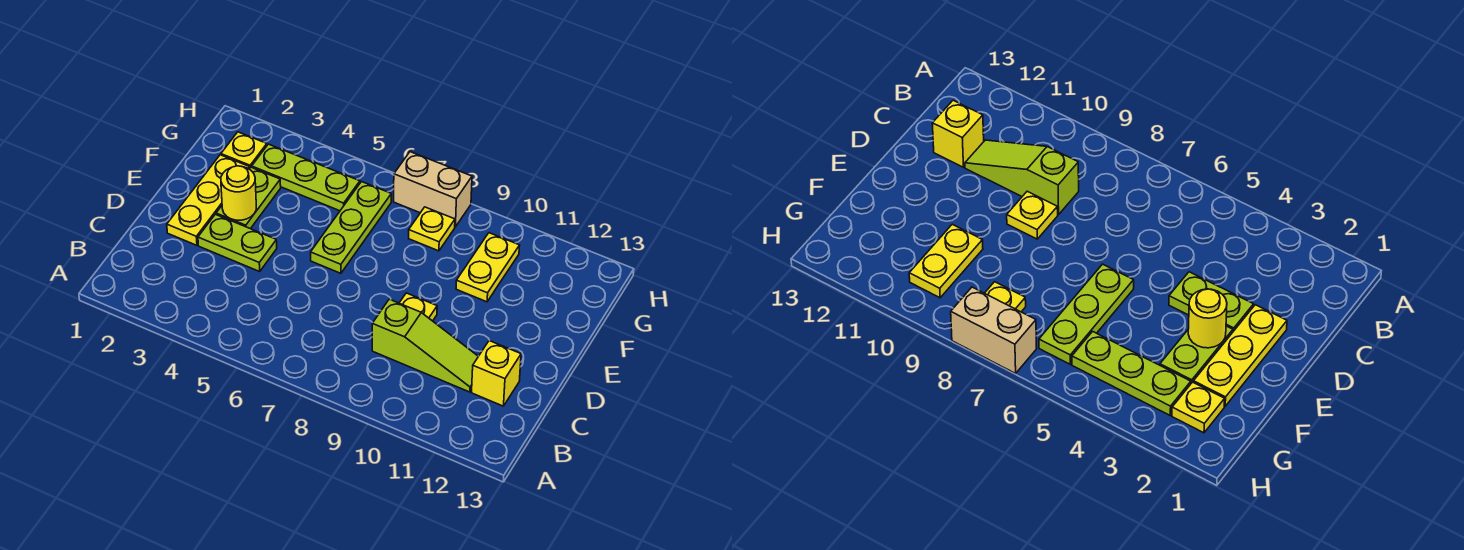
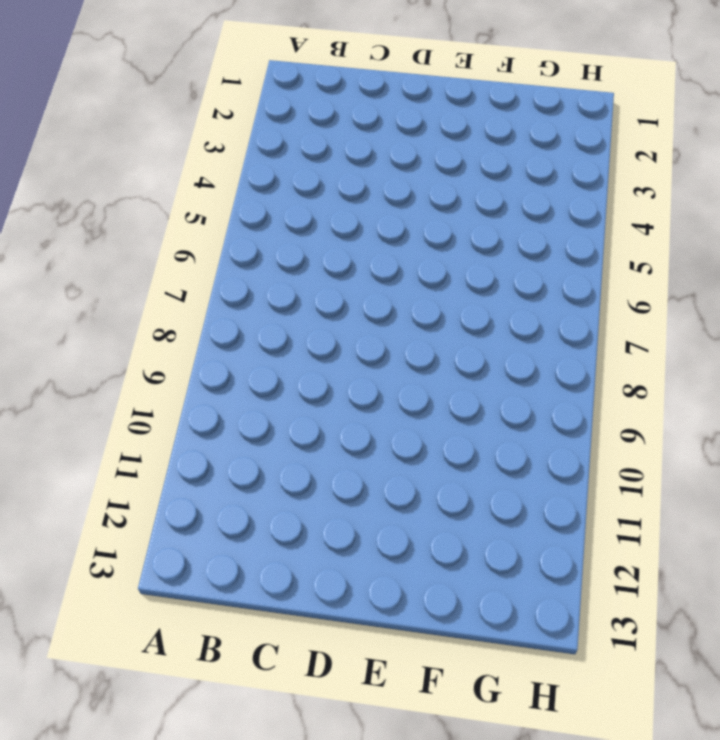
none -> lime slope C9:C11 level 1 top 9
none -> yellow brick C12 level 1
none -> yellow plate D2:F2 level 1

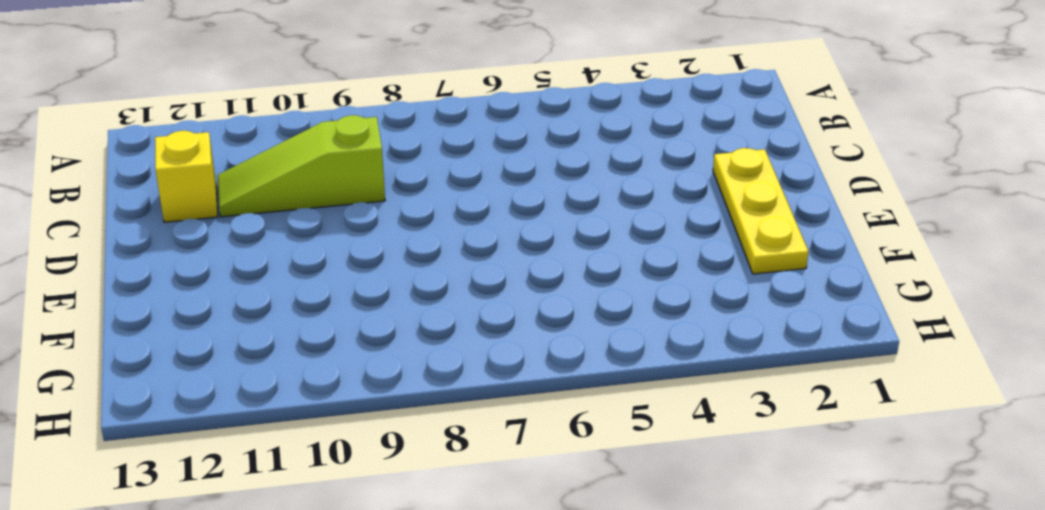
none -> lime plate D3:D4 level 1
none -> yellow plate D9 level 1
none -> lime plate E3:F3 level 1

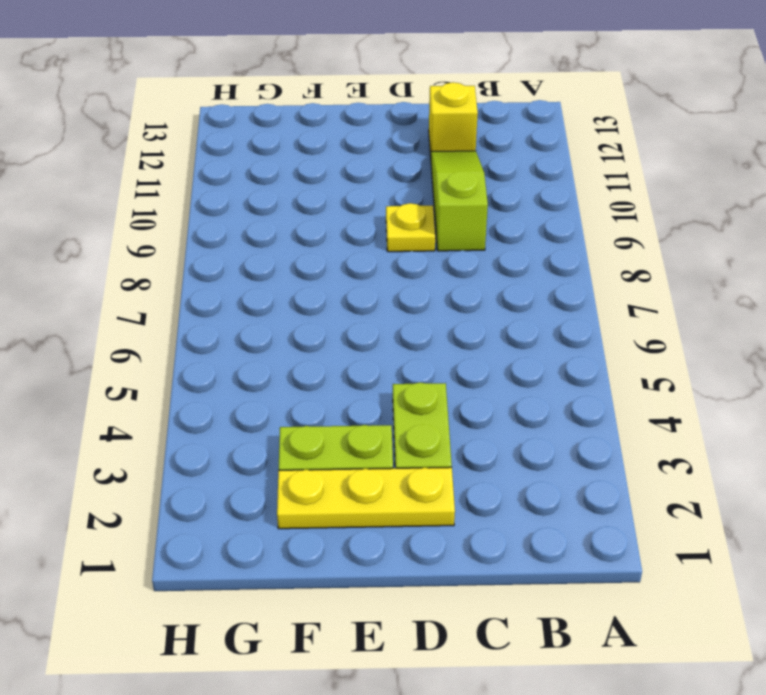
none -> lime plate E6:G6 level 1
none -> yellow plate F10:G10 level 1
none -> yellow plate G2 level 1

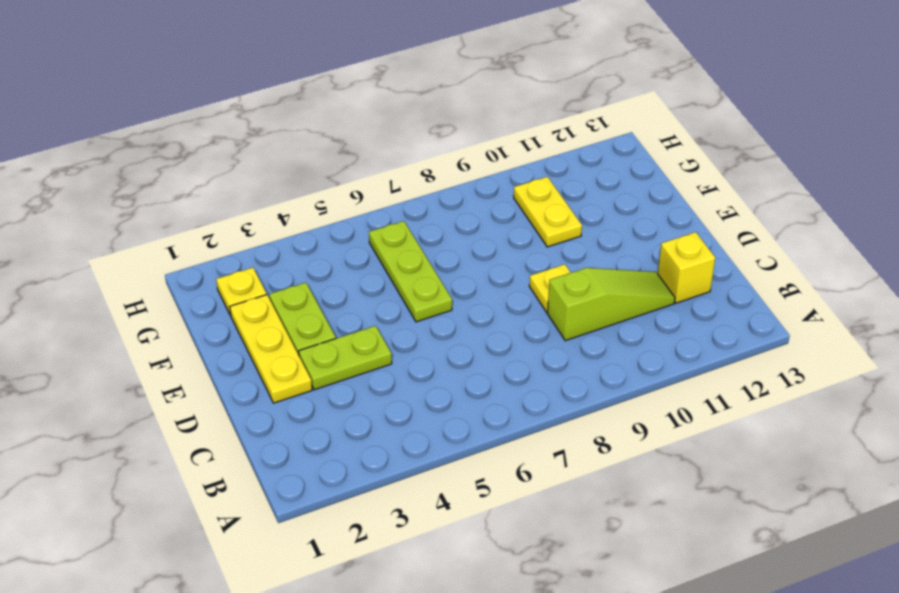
none -> lime plate G3:G5 level 1
none -> yellow plate G8 level 1
none -> tan brick H7:H8 level 1

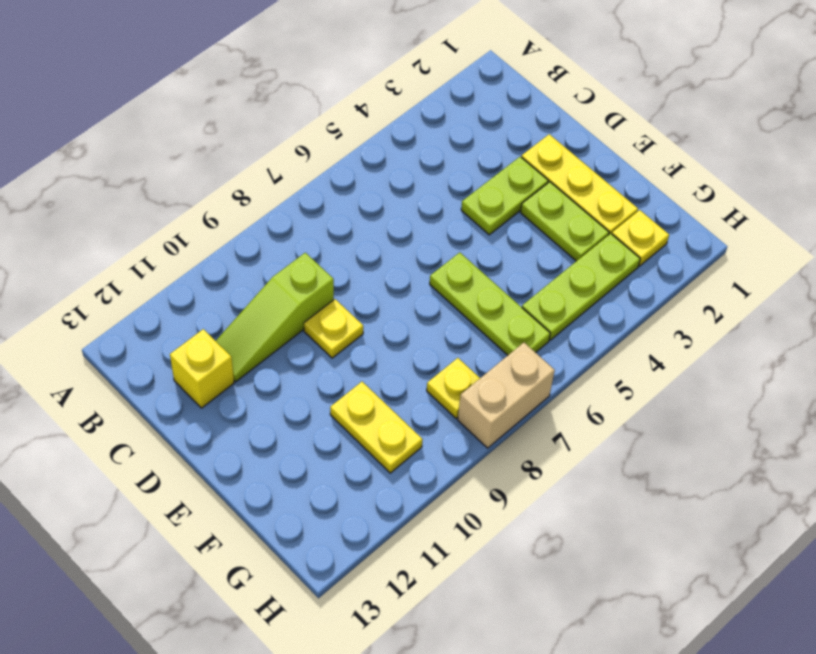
none -> yellow round brick E3 level 2

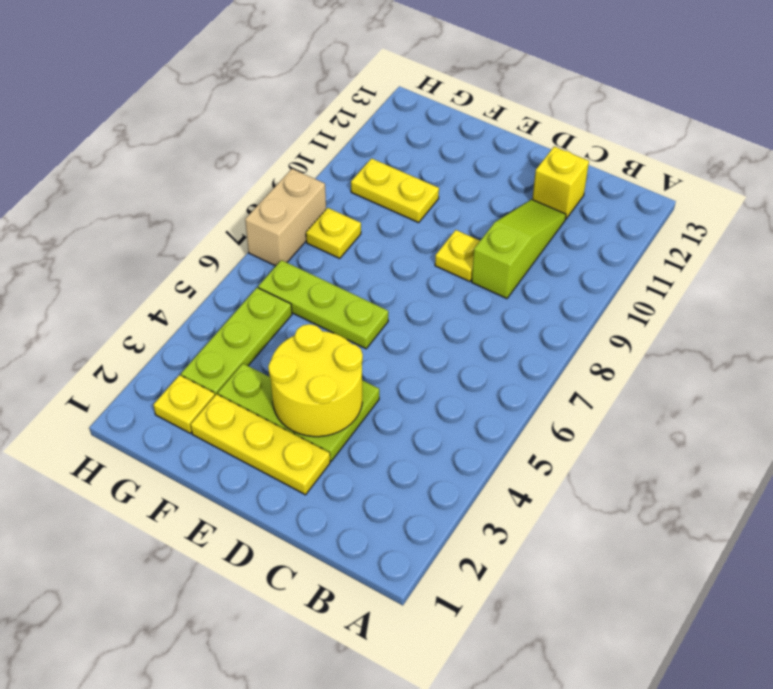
yellow round brick D3:E4 level 2 -> yellow round brick E3 level 2

